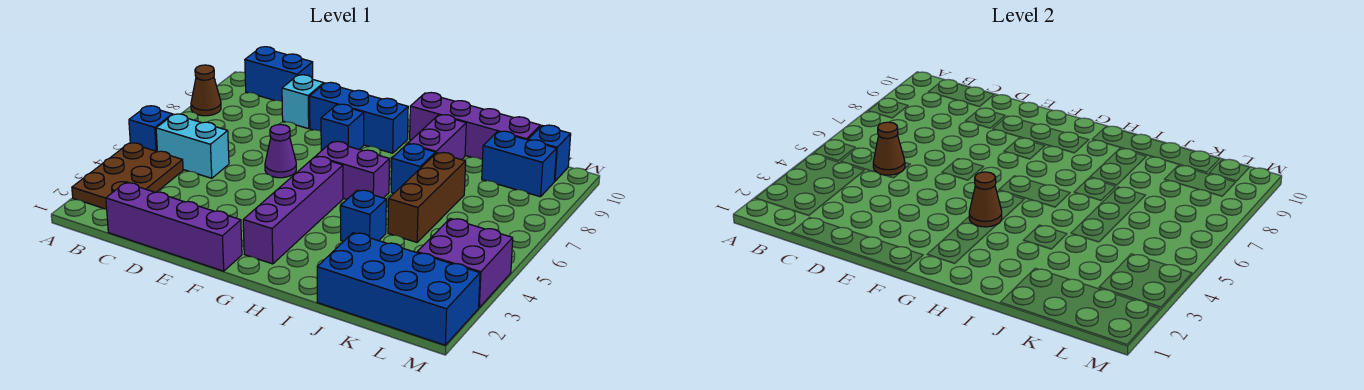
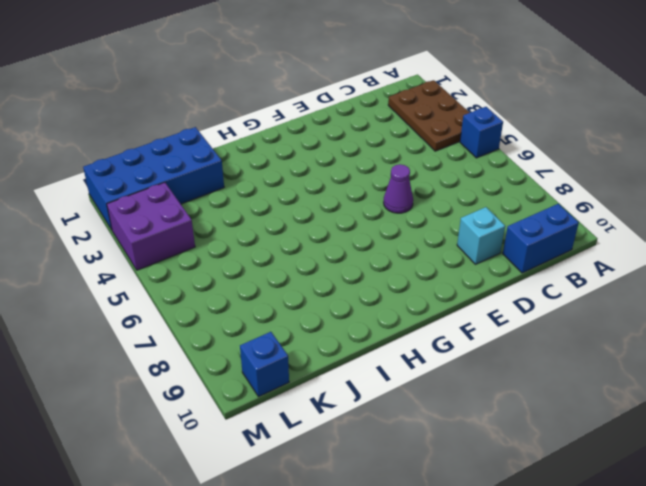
none -> brown cone A8 level 1
none -> cyan brick B5:C5 level 1
none -> purple brick C1:F1 level 1

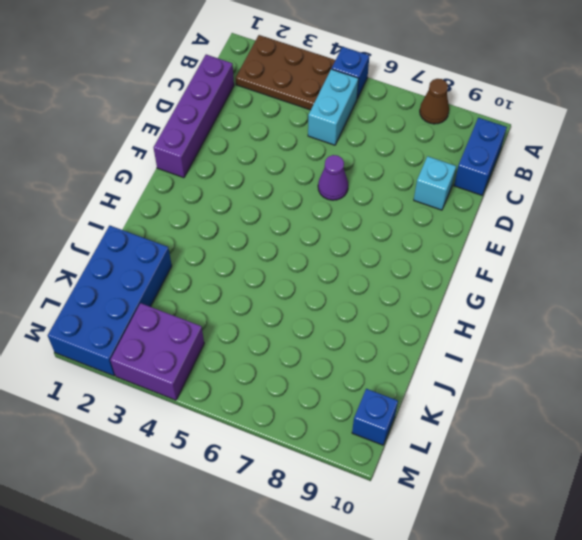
none -> blue brick E9:G9 level 1
none -> blue brick F8 level 1
none -> purple brick G2:G5 level 1

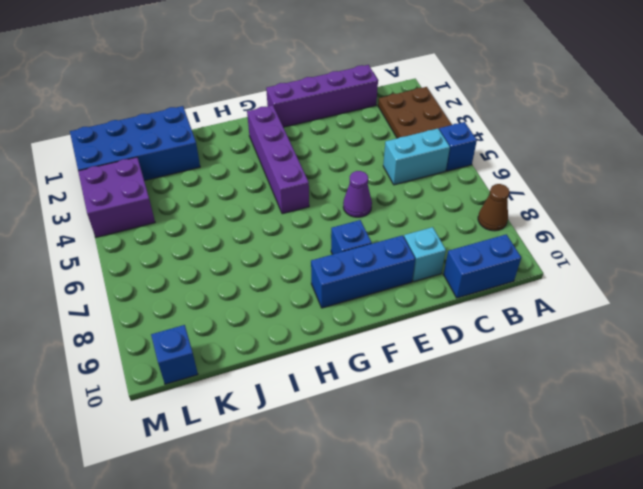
none -> purple brick G6:H6 level 1
none -> purple brick H10:K10 level 1
none -> blue brick I4 level 1

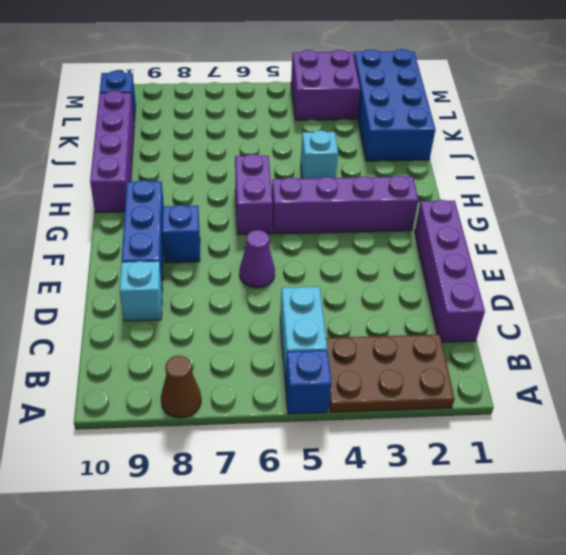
cyan brick I4 level 1 -> blue brick I4 level 1
none -> blue brick B10:C10 level 1
none -> blue brick I7 level 1
none -> purple brick I8:I9 level 1

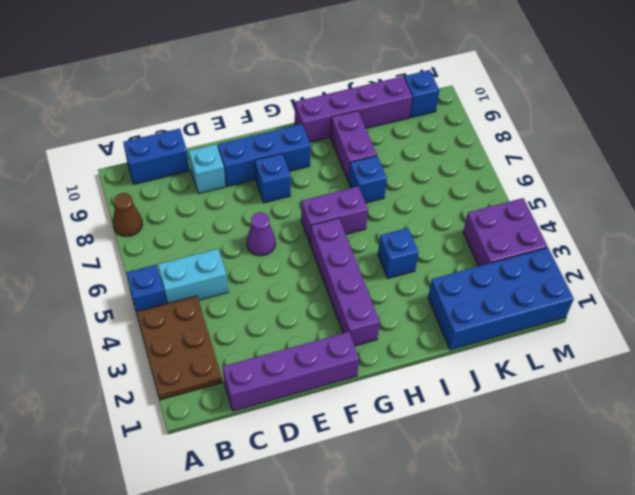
none -> brown brick J5:J7 level 1
none -> blue brick K9:L9 level 1
none -> brown cone C5 level 2

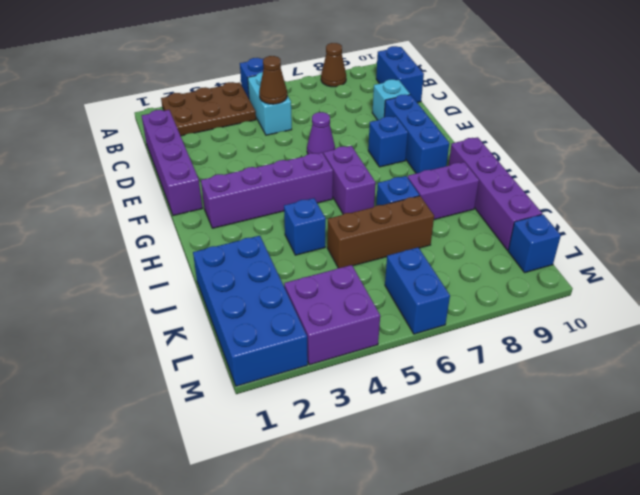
blue brick L6:M6 level 1 -> blue brick K9:L9 level 1
none -> brown cone G4 level 2

